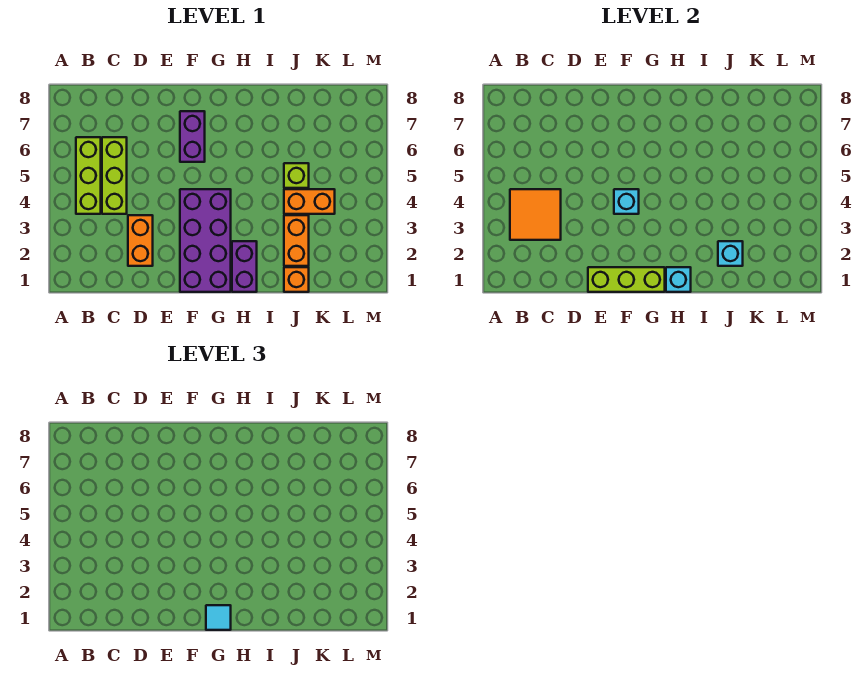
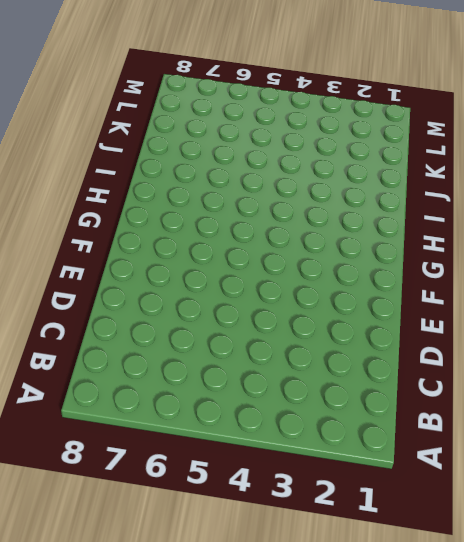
none -> lime brick B4:B6 level 1
none -> lime brick C4:C6 level 1
none -> orange brick D2:D3 level 1

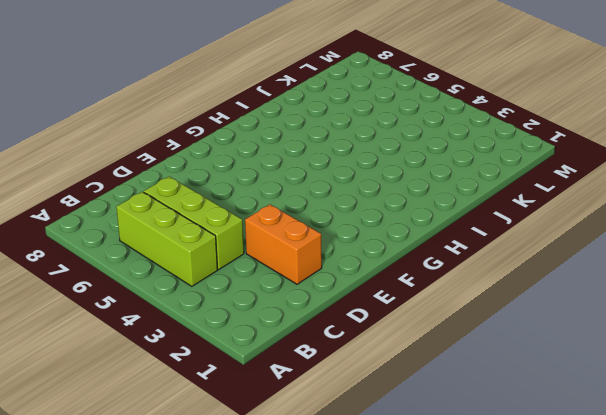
none -> purple brick F1:G4 level 1
none -> purple brick F6:F7 level 1
none -> purple brick H1:H2 level 1

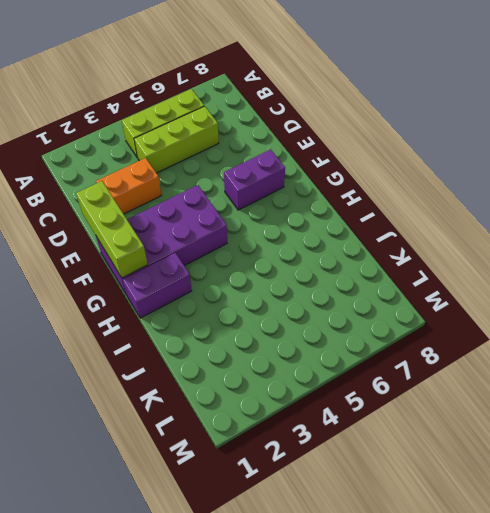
none -> orange brick J1 level 1
none -> orange brick J2:J3 level 1
none -> orange brick J4:K4 level 1

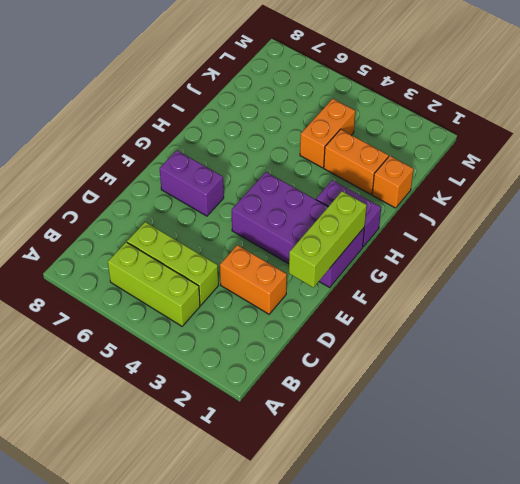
none -> lime brick J5 level 1
none -> orange tile B3:C4 level 2
none -> cyan brick F4 level 2

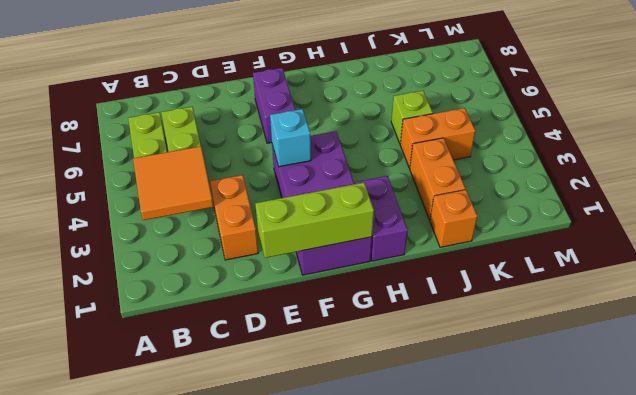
none -> cyan brick H1 level 2
none -> cyan brick J2 level 2
none -> cyan tile G1 level 3

